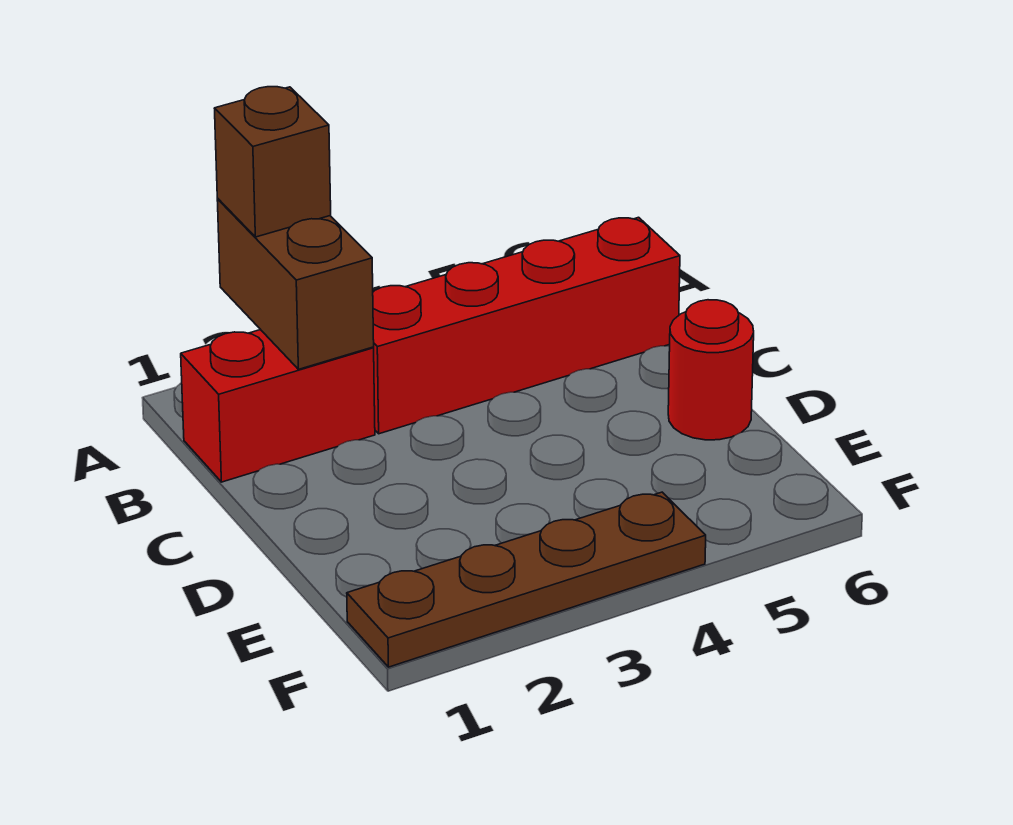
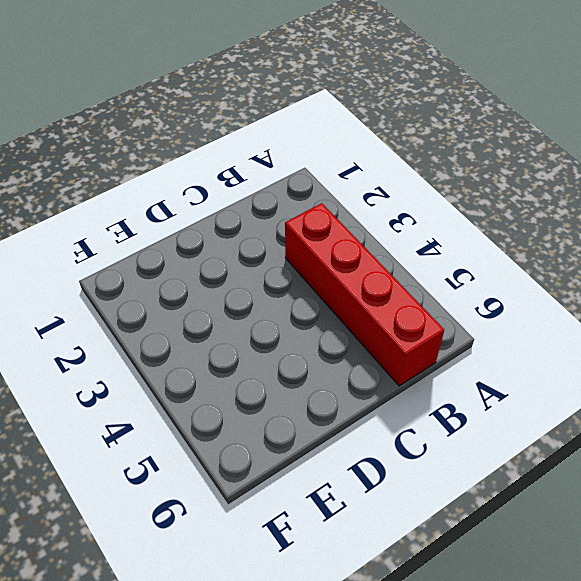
none -> red brick B1:B2 level 1
none -> red round brick D6 level 1

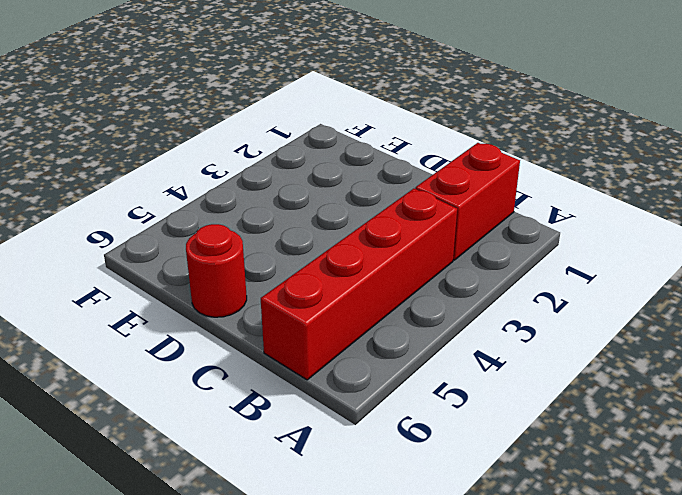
none -> brown plate F1:F4 level 1
none -> brown brick A2:B2 level 2

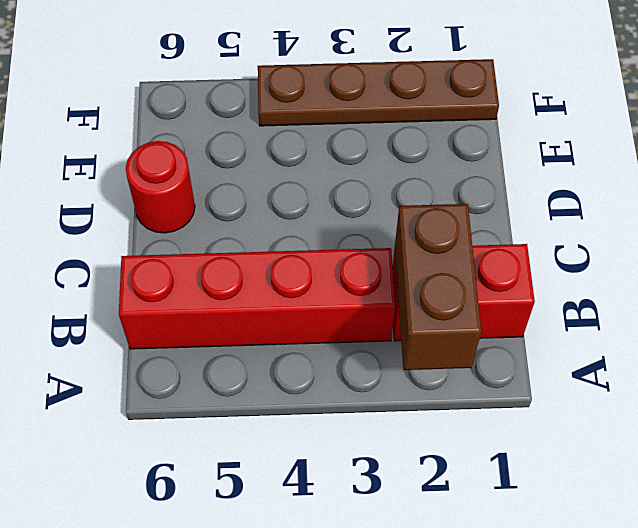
none -> brown brick A2 level 3

